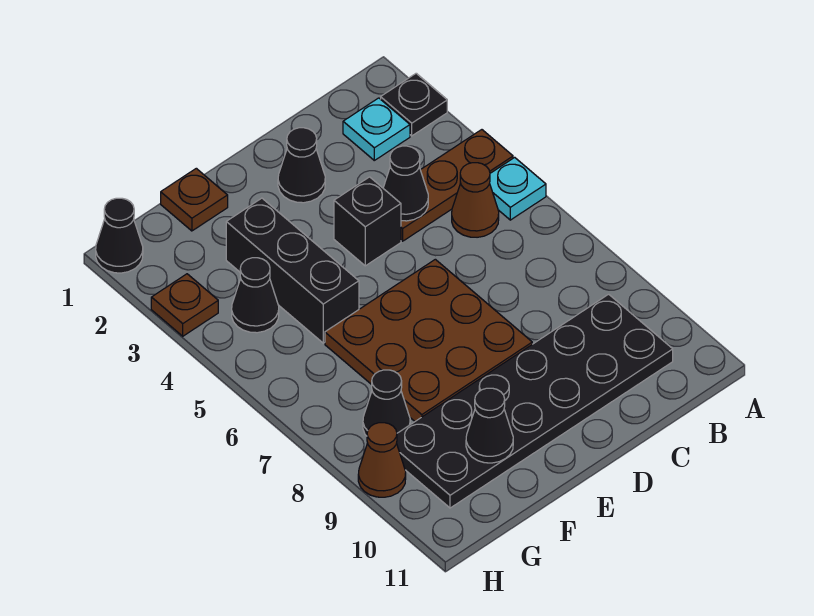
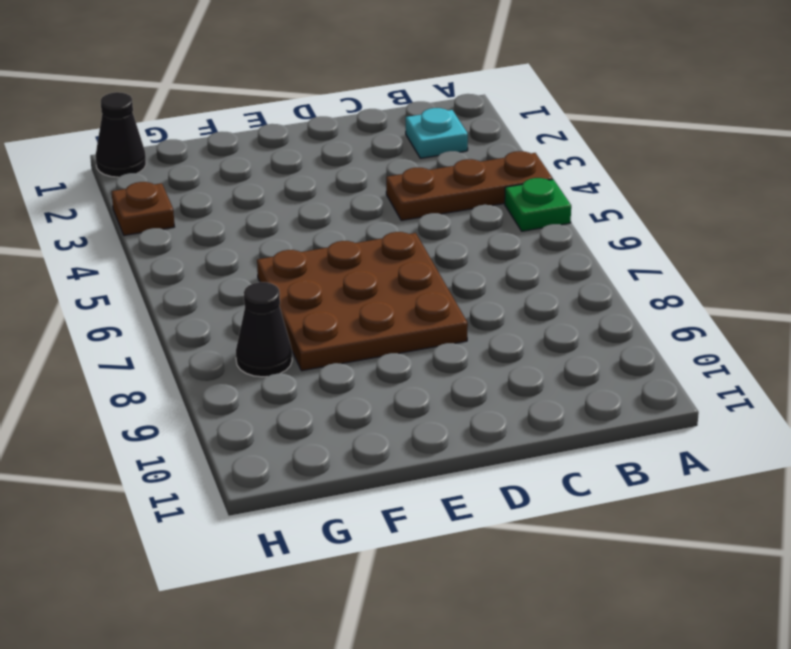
green plate A5 level 1 -> cyan plate A5 level 1
none -> black plate A2 level 1
none -> brown cone B5 level 1
none -> black plate B9:G10 level 1

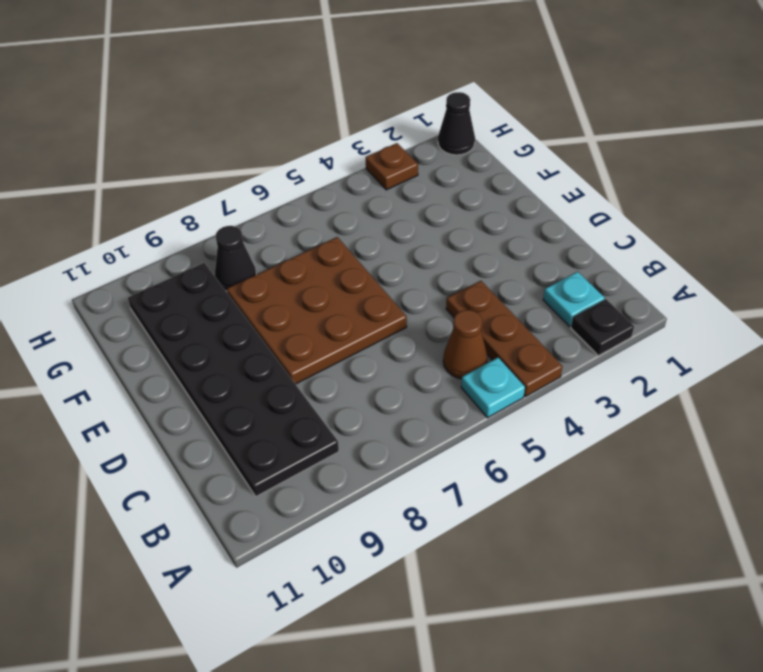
none -> black cone D2 level 1
none -> black brick D4 level 1
none -> brown plate F1 level 1

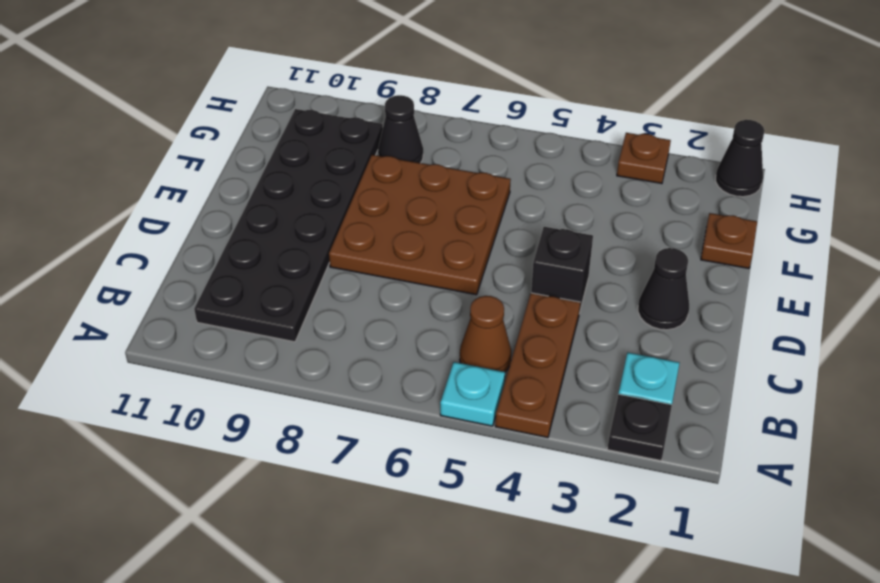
none -> black brick F3:F5 level 1
none -> black cone G4 level 1
none -> brown cone H9 level 1

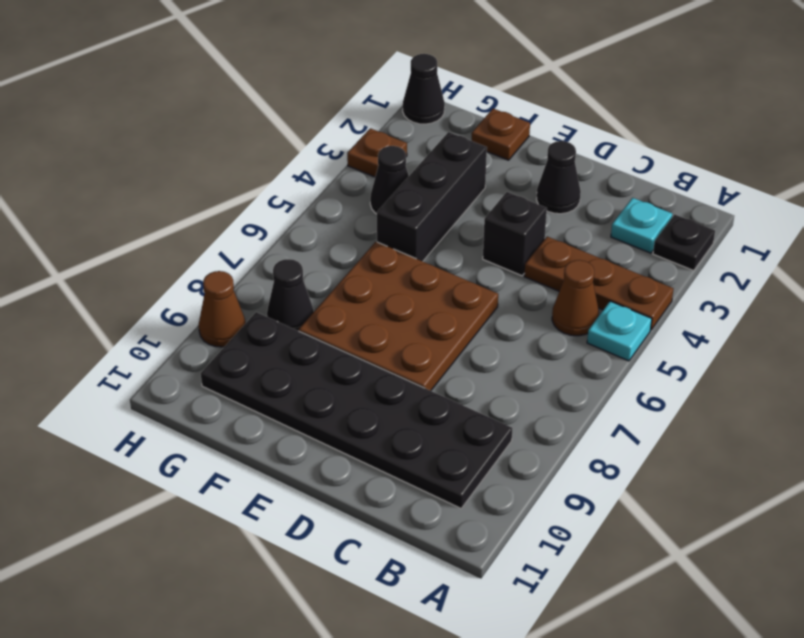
none -> black cone C4 level 2
none -> black cone F10 level 2

